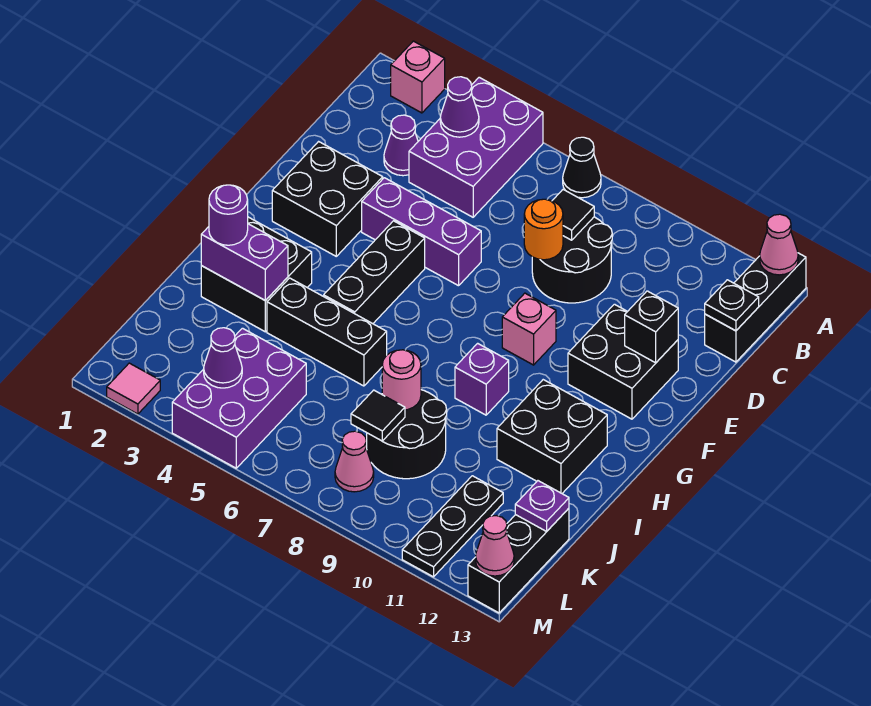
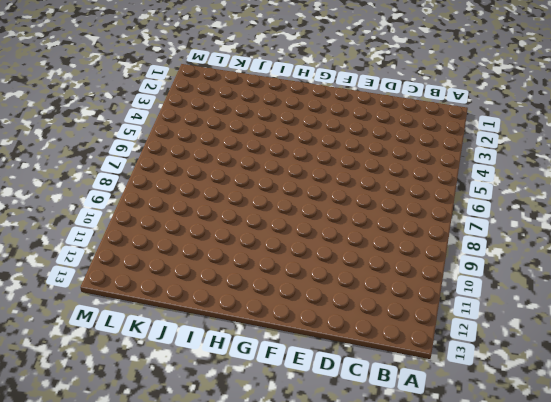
none -> pink brick A2 level 1
none -> purple brick A4:C5 level 1
none -> black cone A7 level 1
none -> black brick A13:C13 level 1

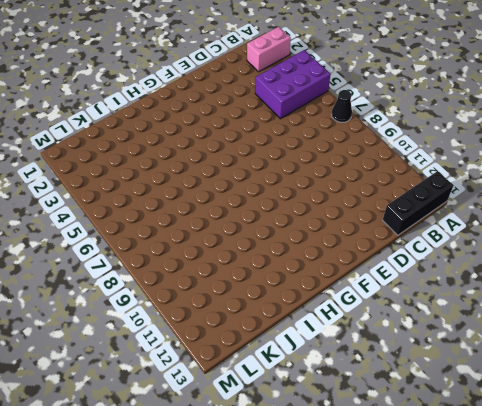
pink brick A2:B2 level 1 -> pink brick A2 level 1
none -> purple cone C3 level 1
none -> black round brick C8:D9 level 1
none -> black brick E2:F3 level 1
none -> purple brick E4:E6 level 1

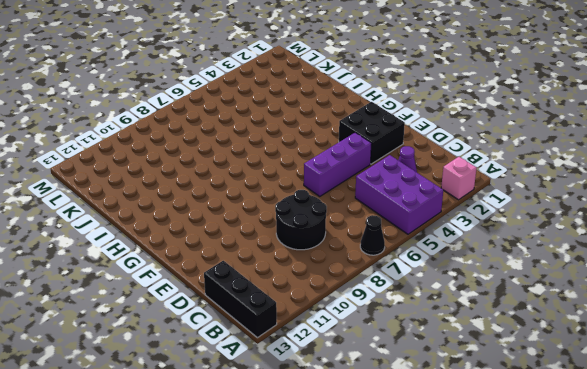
none -> black brick E11:F12 level 1
none -> black brick F5:H5 level 1
none -> pink brick F9 level 1
none -> black brick H2:I3 level 1

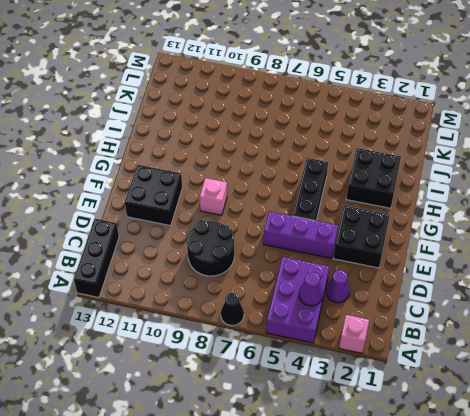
none -> purple brick H9 level 1
none -> black brick H11:I12 level 1
none -> black brick I4:I6 level 1
none -> black round brick J8:K9 level 1

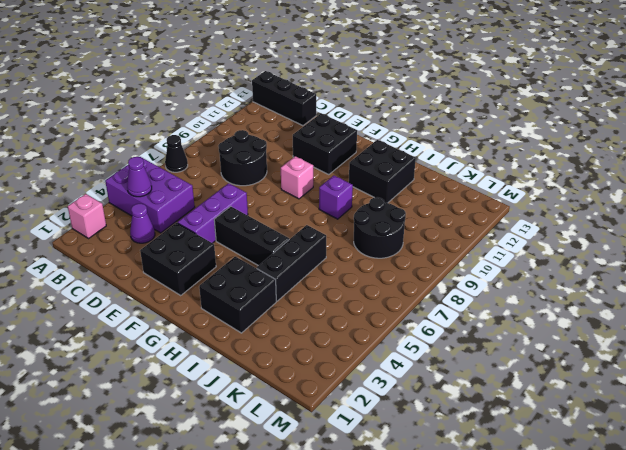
none -> purple brick K4:M5 level 1
none -> black plate K11:M11 level 1
none -> black brick K13:M13 level 1
none -> pink cone L8 level 1

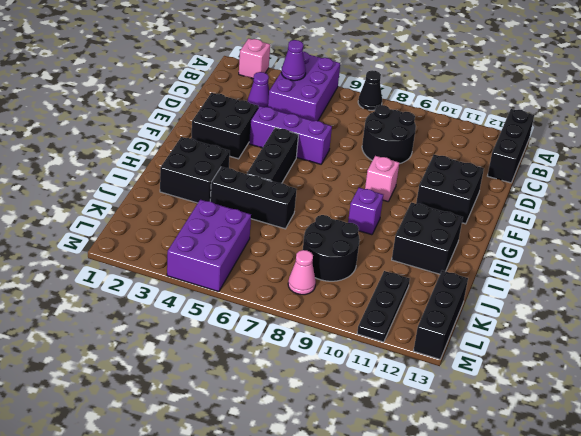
none -> pink tile M2 level 1
none -> pink cone A13 level 2
none -> black tile C8 level 2
none -> black plate C13 level 2

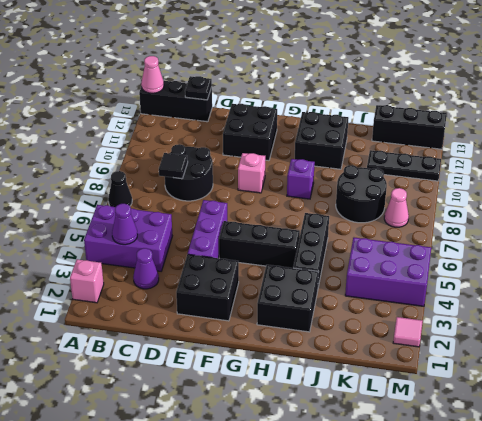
none -> orange round brick D8 level 2
none -> black brick E12 level 2
none -> purple brick I2:I3 level 2
none -> pink round brick J8 level 2

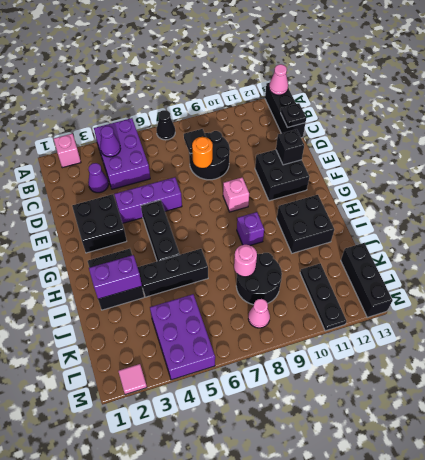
none -> black tile K8 level 2
none -> purple plate K13 level 2
none -> purple cone L4 level 2
none -> pink cone M13 level 2

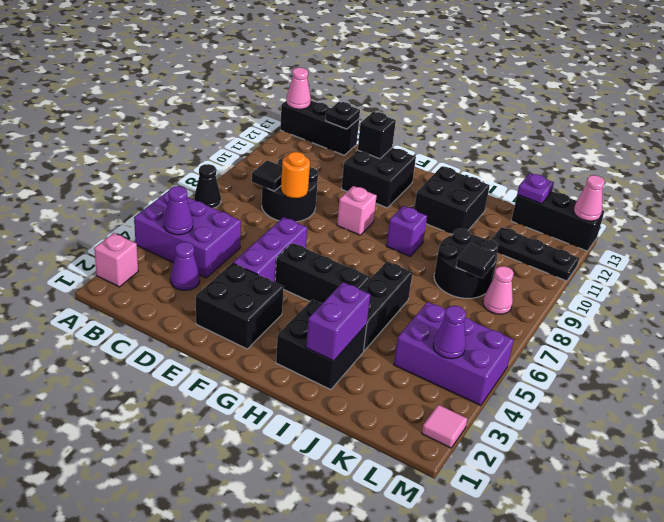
none -> pink round brick J8 level 2
none -> purple round brick I2 level 3

